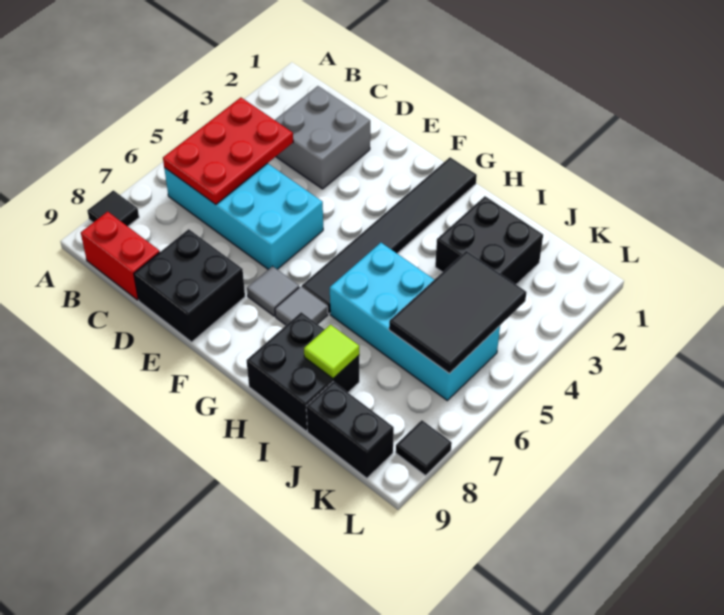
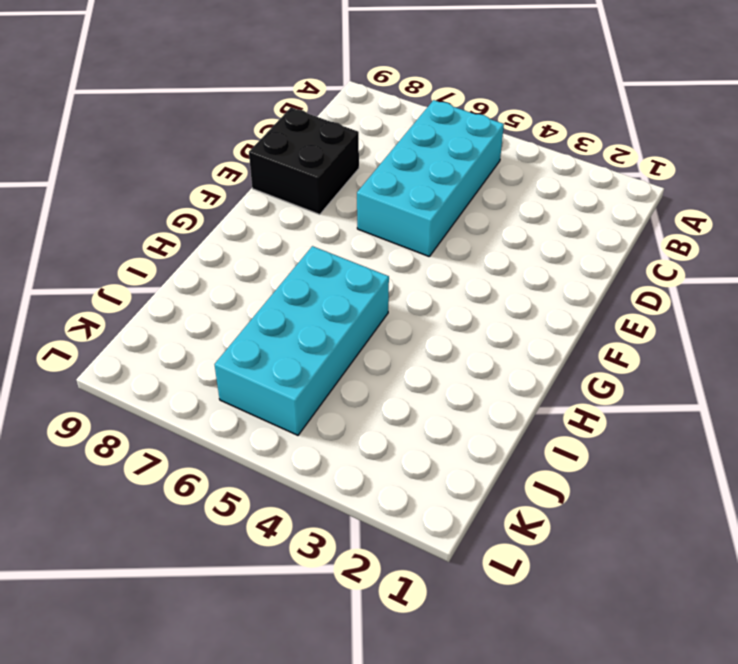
none -> black tile A8 level 1
none -> red brick B9:C9 level 1
none -> grey brick C2:D3 level 1

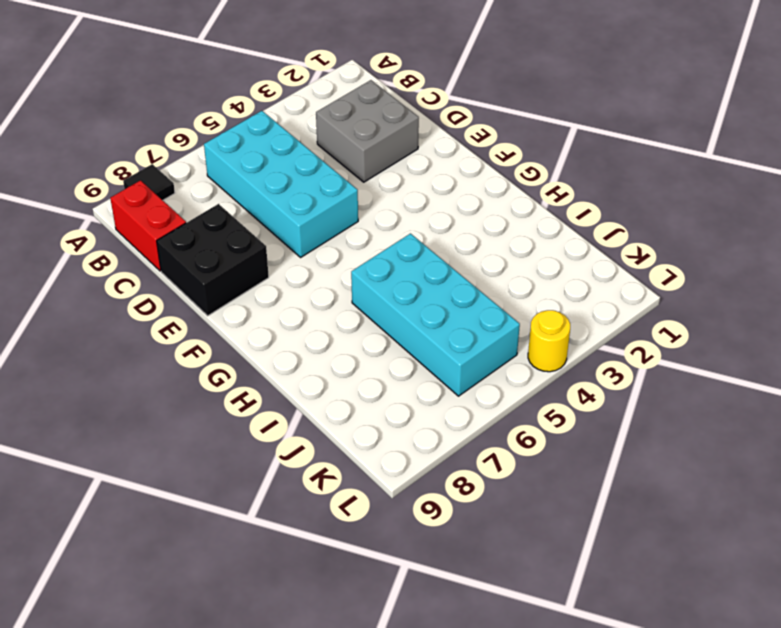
yellow round brick L4 level 1 -> none
none -> grey tile F7 level 1
none -> black tile G1:G6 level 1
none -> grey tile G7 level 1

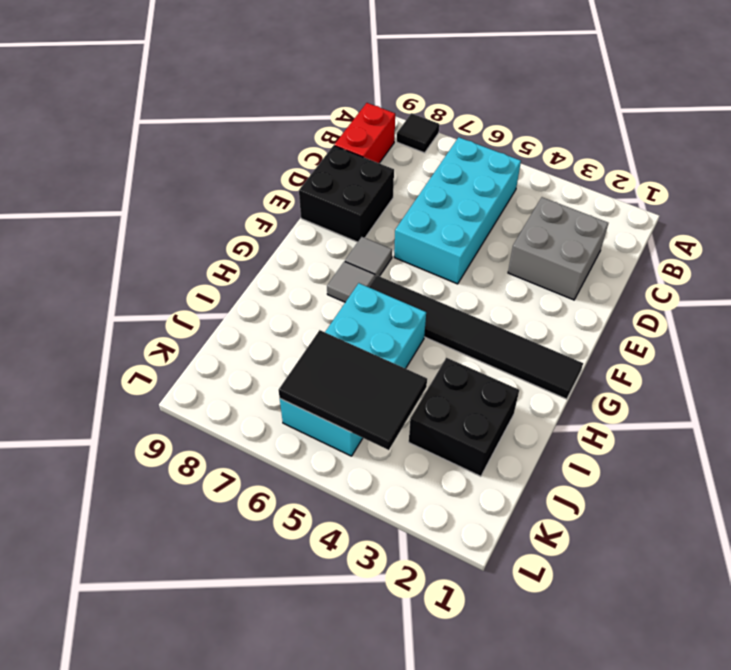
none -> black brick H8:I9 level 1
none -> black brick J9:K9 level 1
none -> black tile L8 level 1

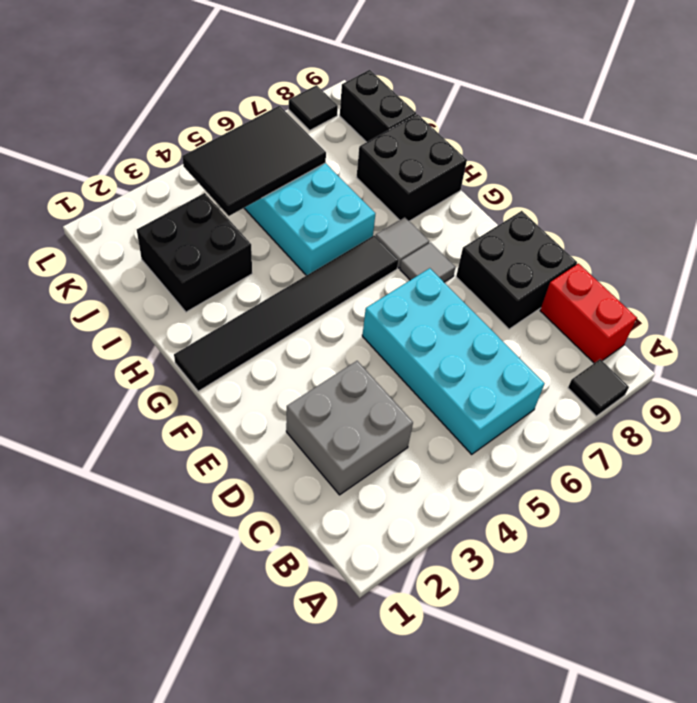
none -> red plate B4:C6 level 2
none -> lime tile I8 level 2

